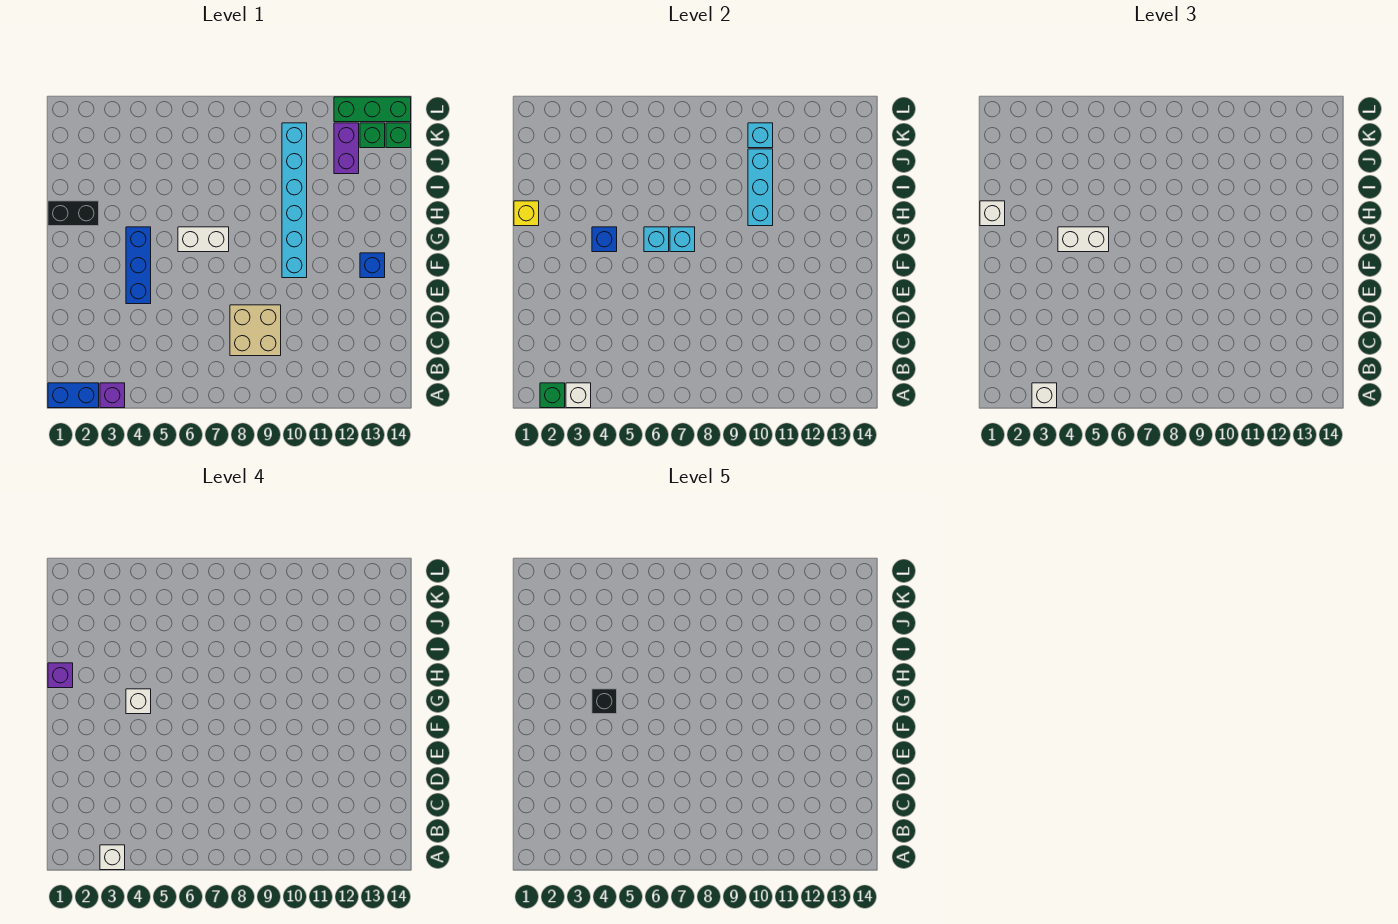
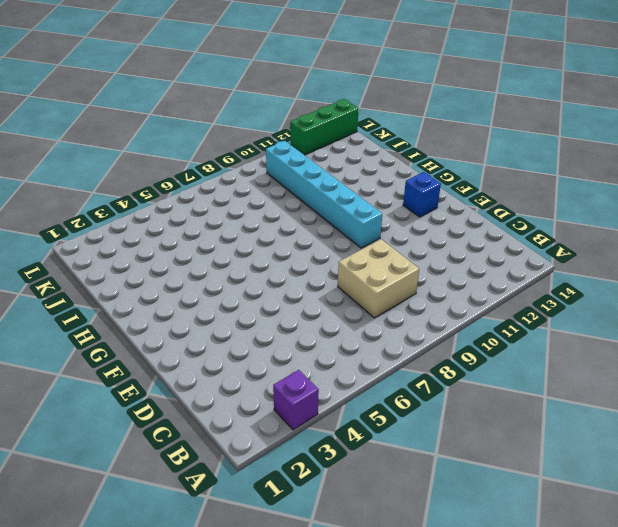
none -> blue brick A1:A2 level 1
none -> blue brick E4:G4 level 1
none -> white brick G6:G7 level 1

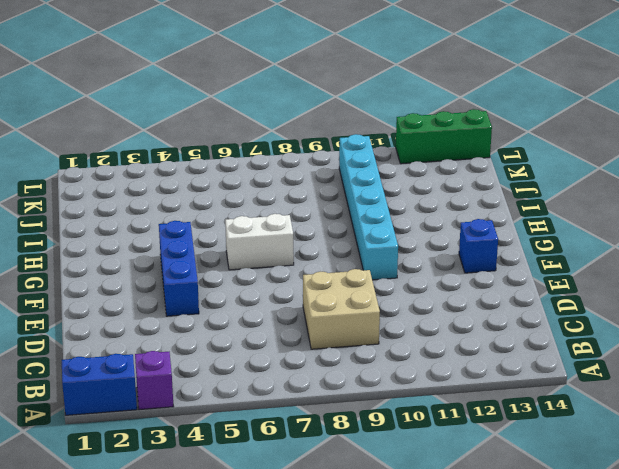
none -> black brick H1:H2 level 1
none -> purple brick J12:K12 level 1
none -> green brick K13 level 1

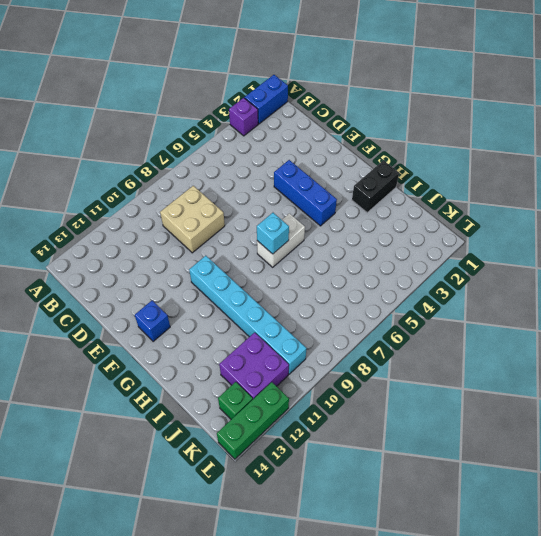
purple brick J11:K12 level 1 -> purple brick J12:K12 level 1
none -> green brick K14 level 1
none -> green brick A2 level 2
none -> white brick A3 level 2

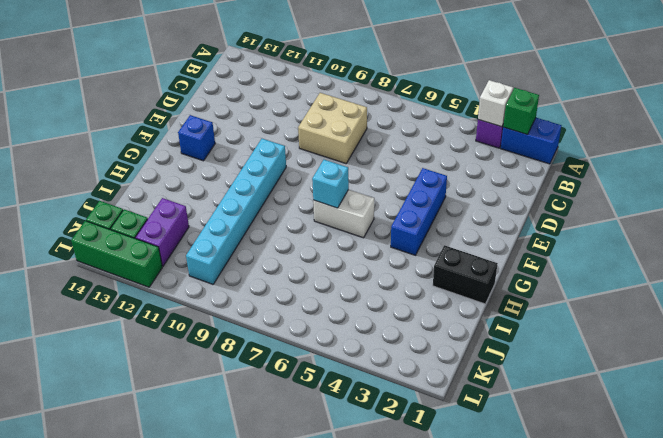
none -> blue brick G4 level 2
none -> cyan brick G6 level 2
none -> yellow brick H1 level 2

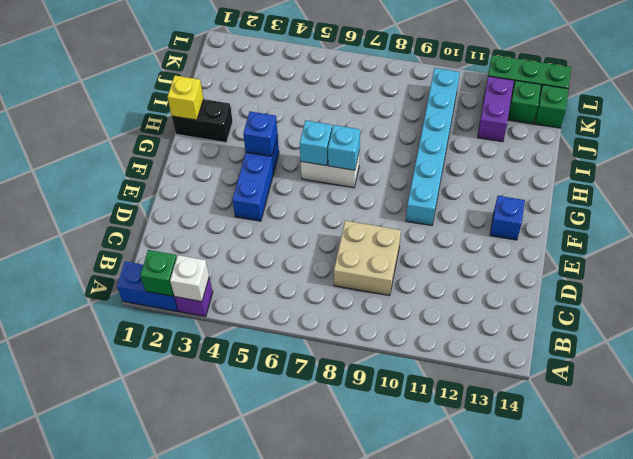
none -> cyan brick H10:J10 level 2
none -> cyan brick K10 level 2
none -> white brick A3 level 3

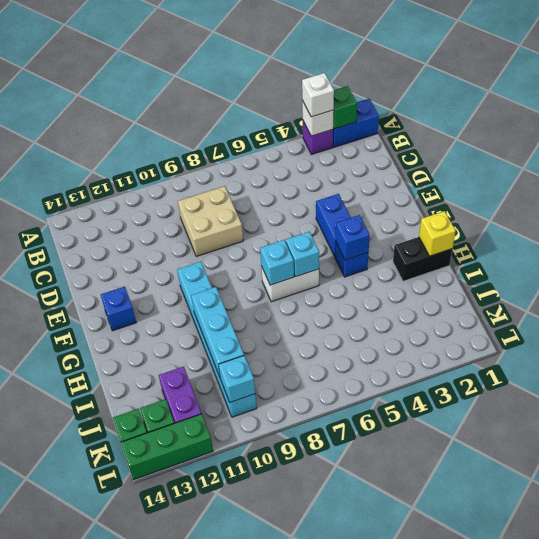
none -> white brick G4:G5 level 3
none -> white brick H1 level 3
none -> white brick A3 level 4

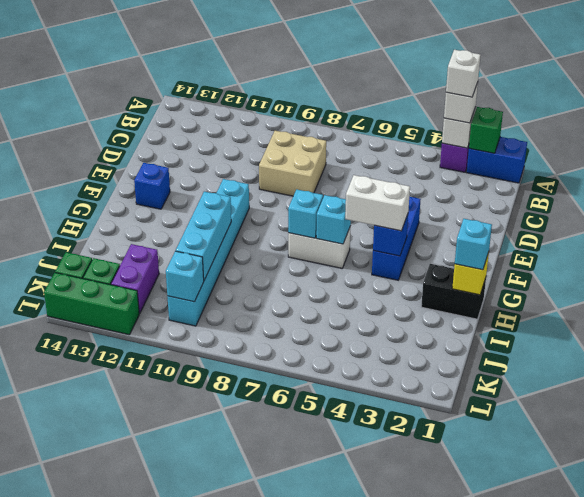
cyan brick H1 level 3 -> white brick H1 level 3
none -> white brick G4 level 4
none -> purple brick H1 level 4
none -> black brick G4 level 5

